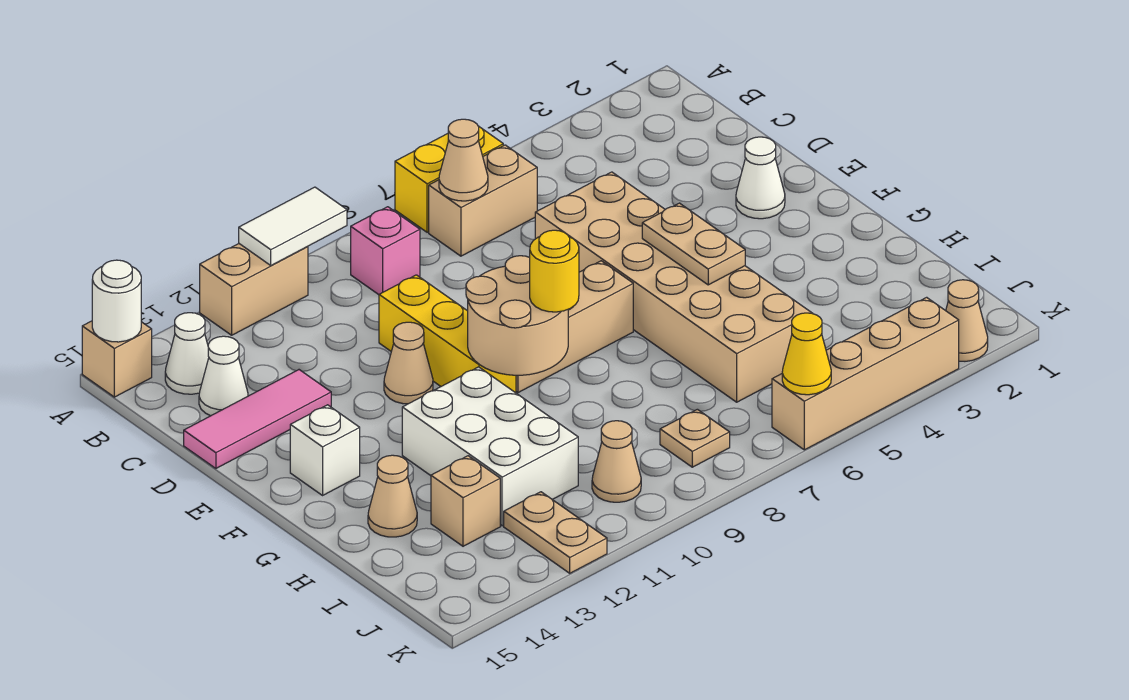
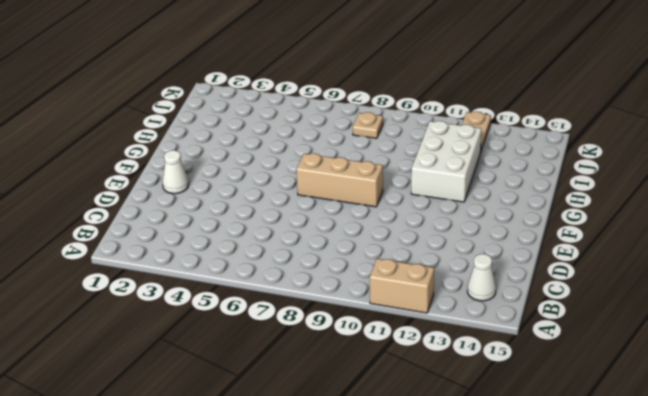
none -> yellow brick A6:A7 level 1
none -> tan brick A15 level 1
none -> tan brick B6:B7 level 1

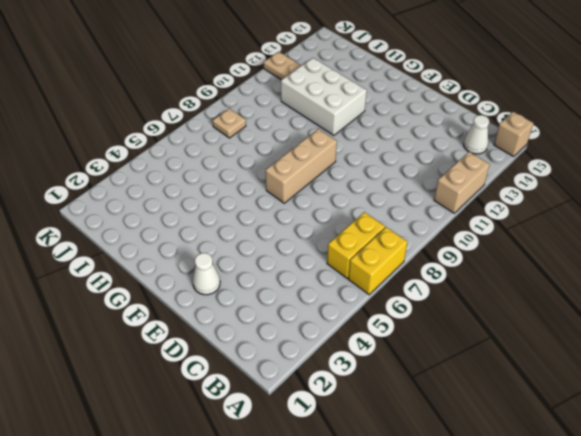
yellow brick B6:B7 level 1 -> tan brick B6:B7 level 1
none -> pink brick B9 level 1
none -> white cone C14 level 1
none -> tan brick D5:I6 level 1

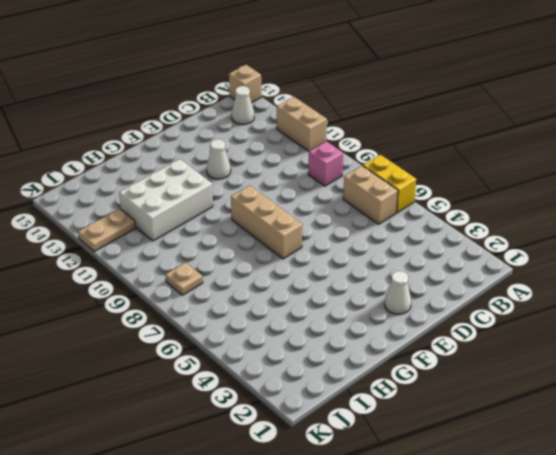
white cone E12 level 1 -> white cone C14 level 1
none -> tan brick D5:I6 level 1
none -> yellow brick D10:F10 level 1
none -> pink tile D13:D15 level 1

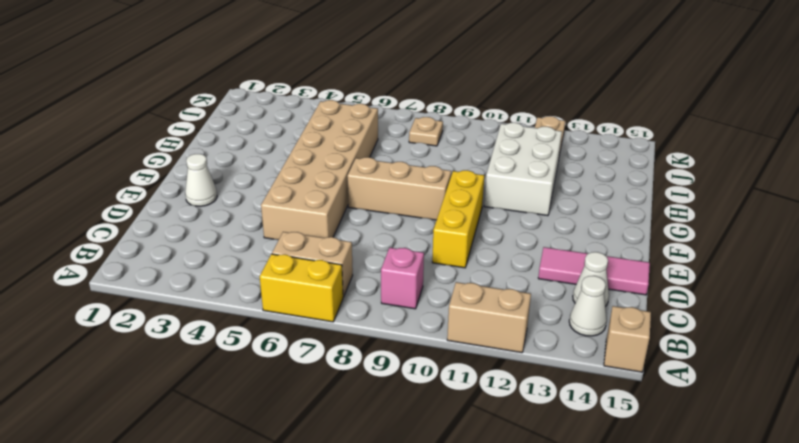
none -> tan cone E11 level 1
none -> white brick F14 level 1
none -> tan cone H14 level 1

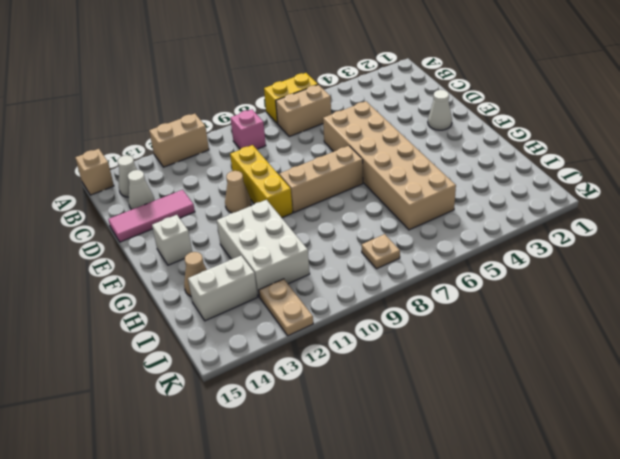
white brick I13:I14 level 1 -> tan brick I13 level 1
none -> tan cone J10 level 1
none -> tan cone K2 level 1
none -> tan brick K3:K6 level 1

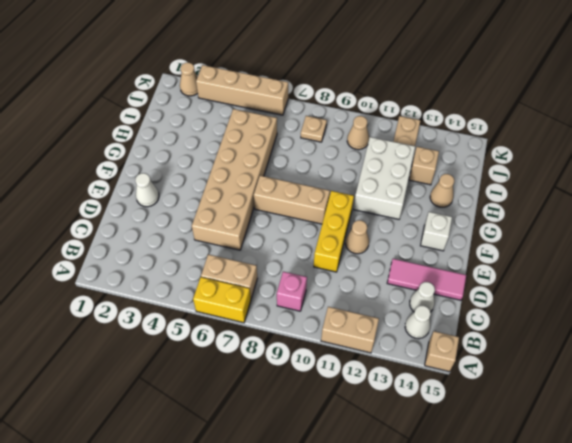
none -> white tile A10:A11 level 2
none -> white round brick A15 level 2
none -> tan cone B7 level 2

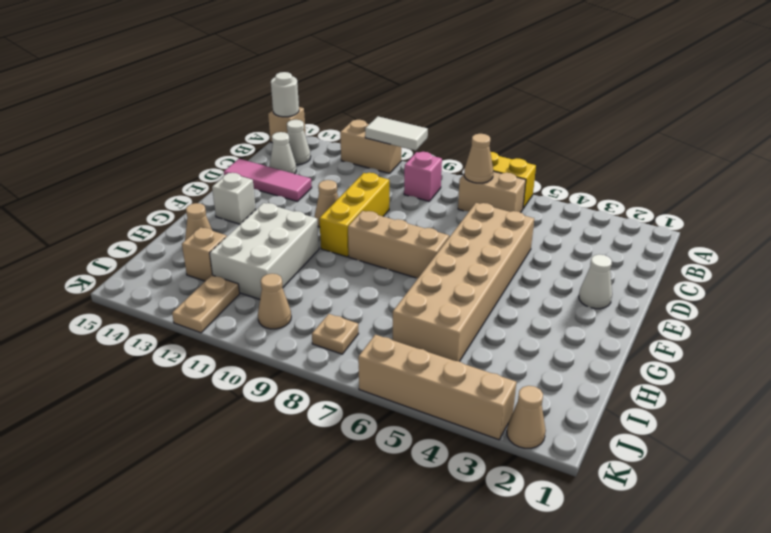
none -> tan plate F5:G5 level 2
none -> tan round brick F9:G10 level 2
none -> yellow cone K6 level 2

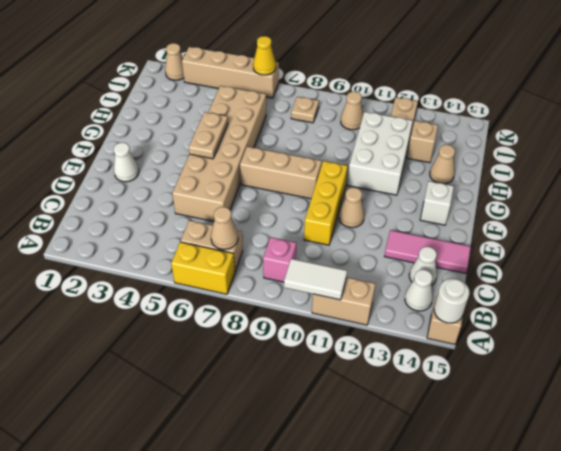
none -> tan round brick F9:G10 level 2
none -> yellow round brick G9 level 3

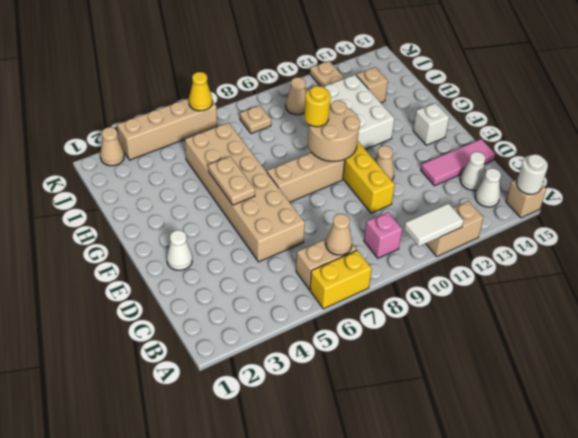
none -> tan cone H14 level 1

